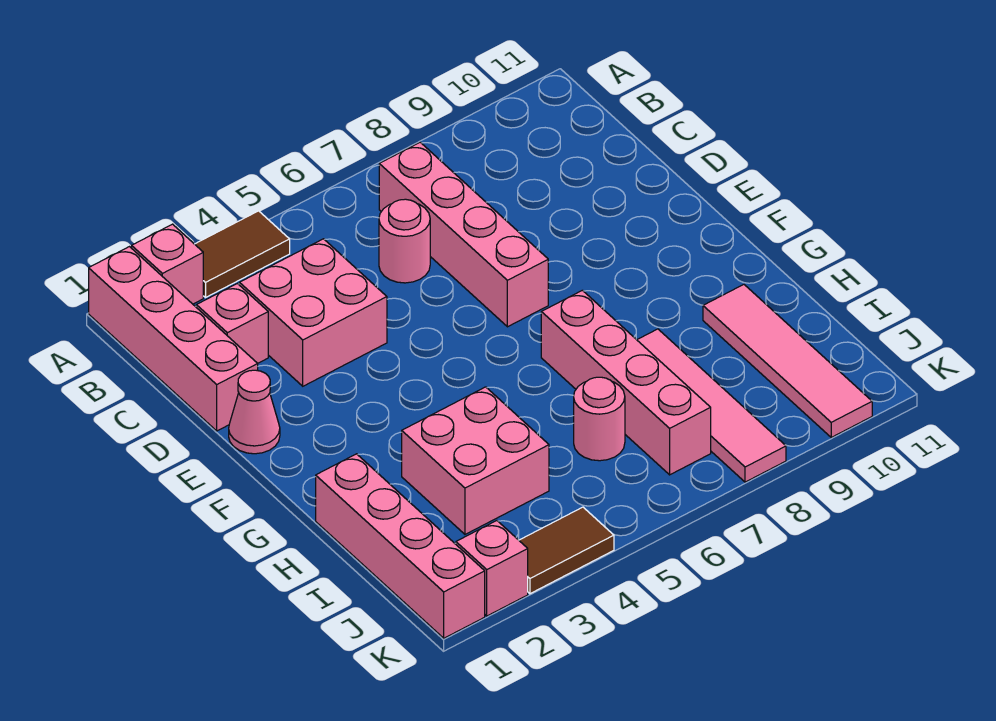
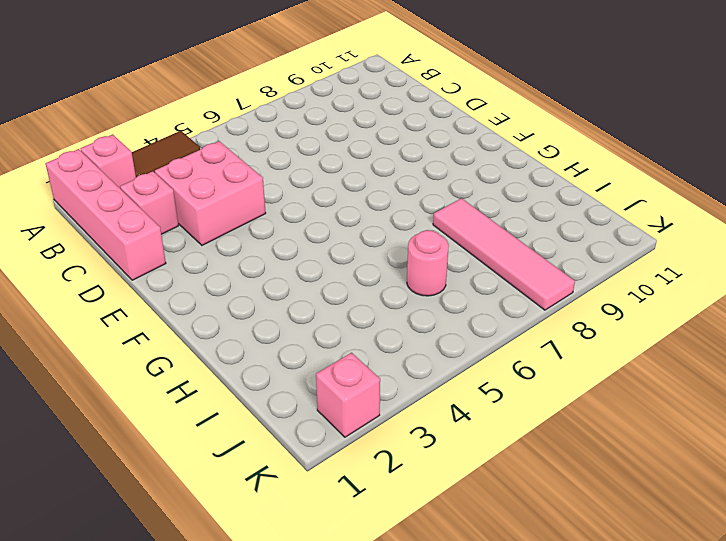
none -> pink brick B7:E7 level 1
none -> pink round brick C6 level 1
none -> pink cone E1 level 1

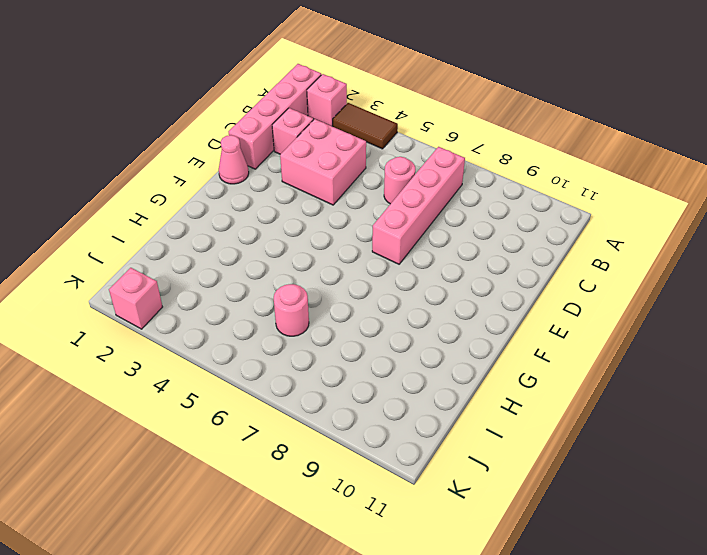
none -> pink brick G7:J7 level 1
none -> pink brick H1:K1 level 1
none -> pink brick H3:I4 level 1

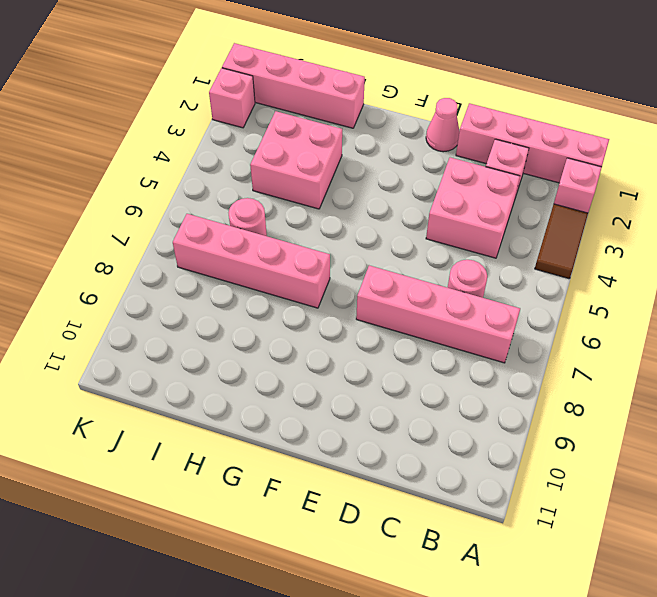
none -> pink tile H8:K8 level 1
none -> pink tile H10:K10 level 1
none -> brown tile K3:K4 level 1

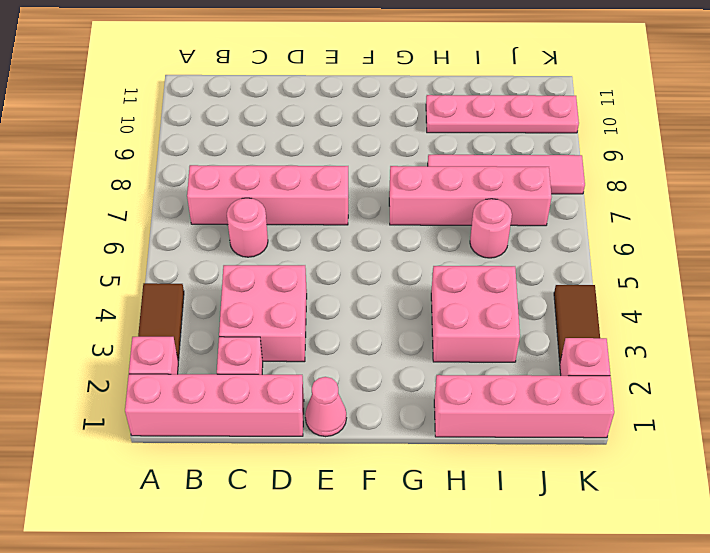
pink plate H10:K10 level 1 -> pink tile H10:K10 level 1

